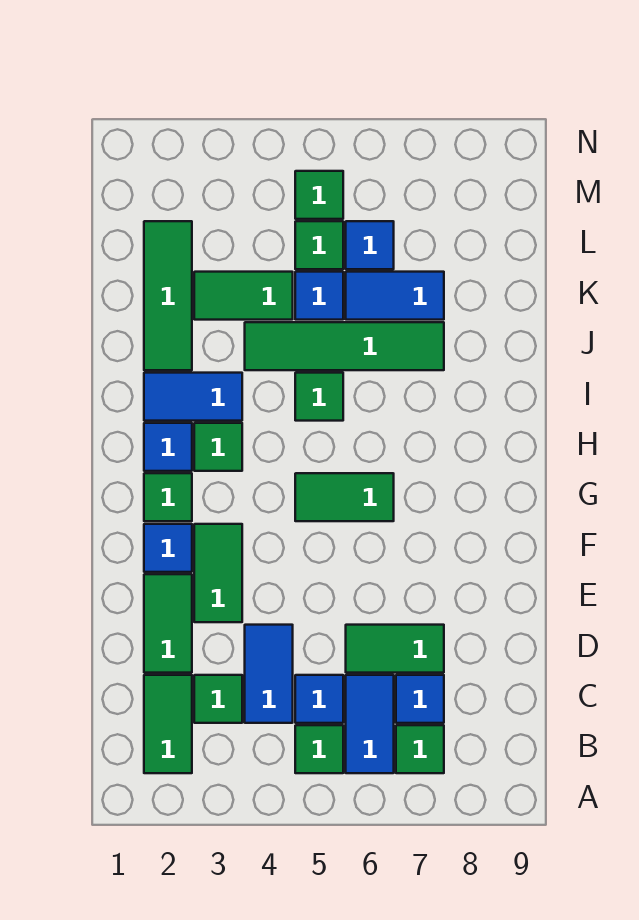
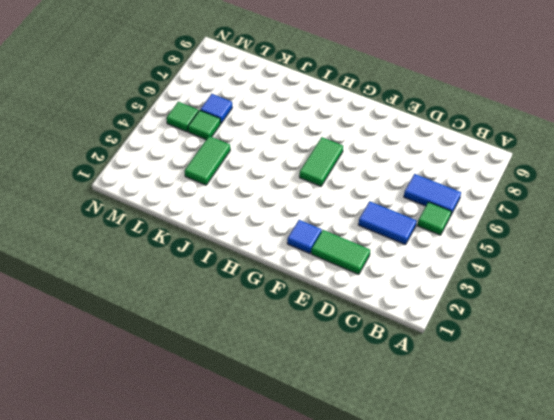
none -> green tile B2:C2 level 1
none -> green tile B7 level 1
none -> green tile C3 level 1

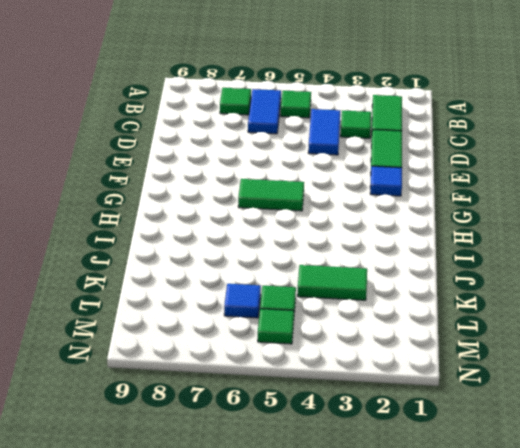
none -> blue tile C5 level 1
none -> blue tile C7 level 1
none -> green tile D6:D7 level 1

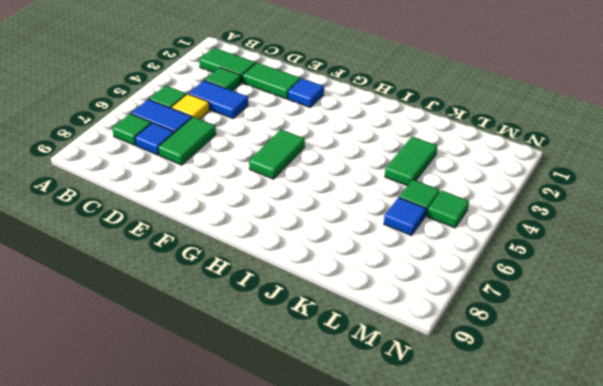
yellow tile C5 level 1 -> blue tile C5 level 1
none -> green tile E3:F3 level 1
none -> green tile G2 level 1
none -> blue tile H2 level 1

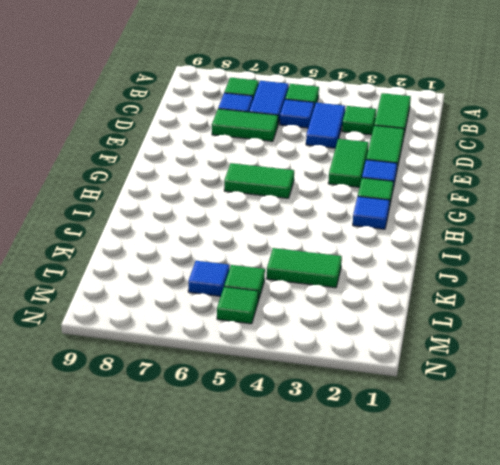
none -> green tile H3 level 1
none -> blue tile I2:I3 level 1
none -> green tile I5 level 1

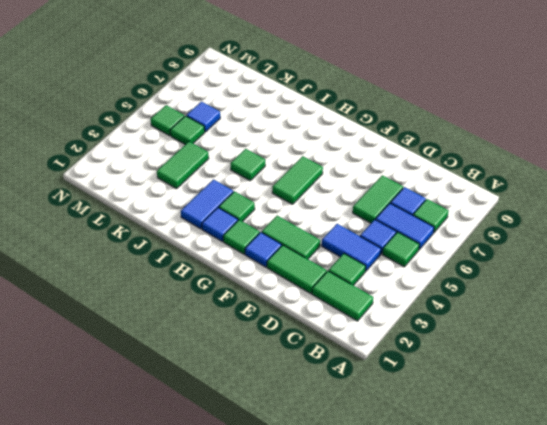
none -> green tile J2:L2 level 1
none -> green tile J4:J7 level 1
none -> blue tile K5 level 1

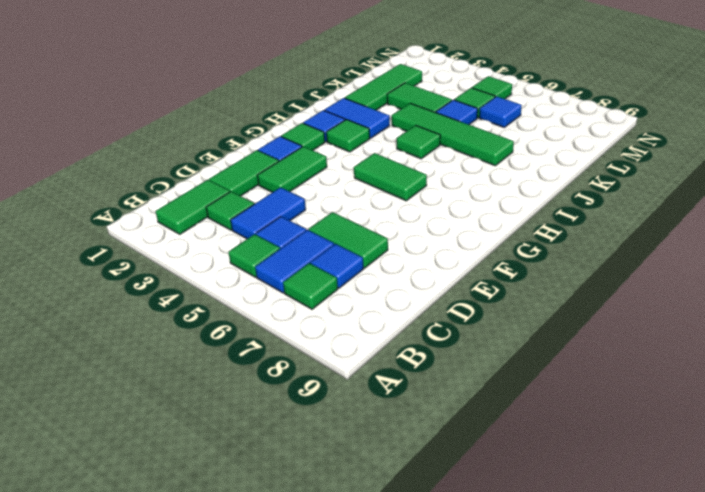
none -> blue tile K6:K7 level 1

